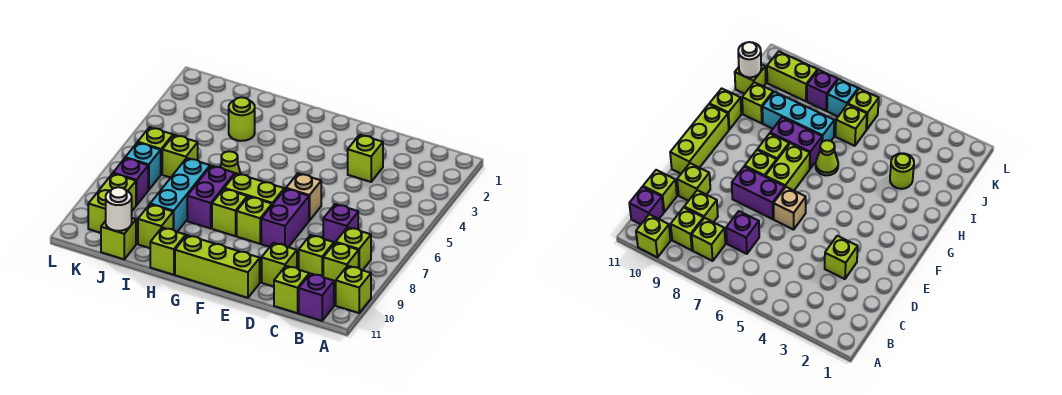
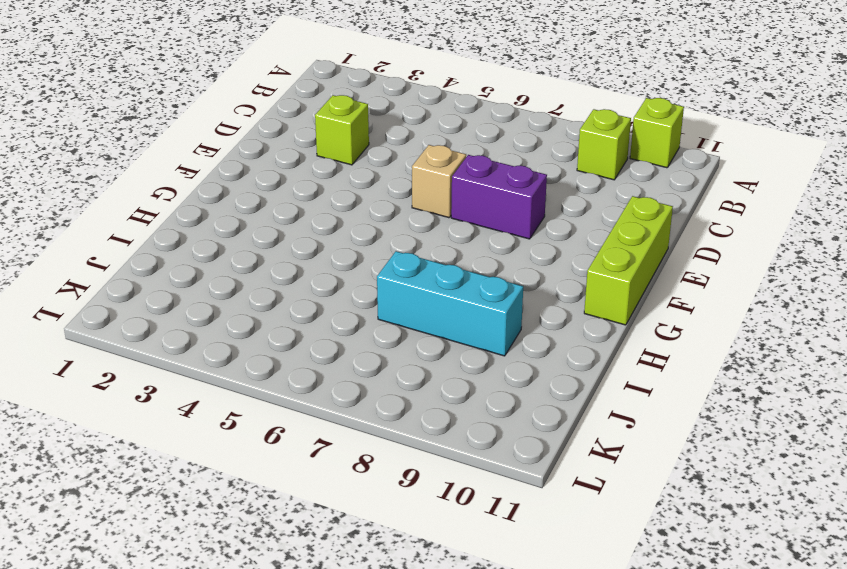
none -> lime brick B8 level 1
none -> purple brick B11 level 1
none -> purple brick C7 level 1

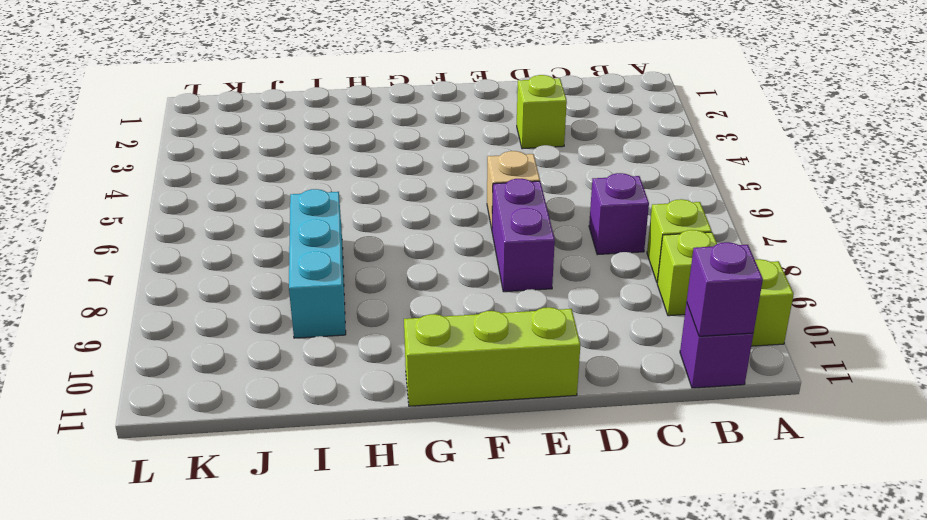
purple brick B11 level 2 -> purple brick K8 level 1
none -> lime brick C9 level 1
none -> lime brick C11 level 1
none -> lime brick D10 level 1

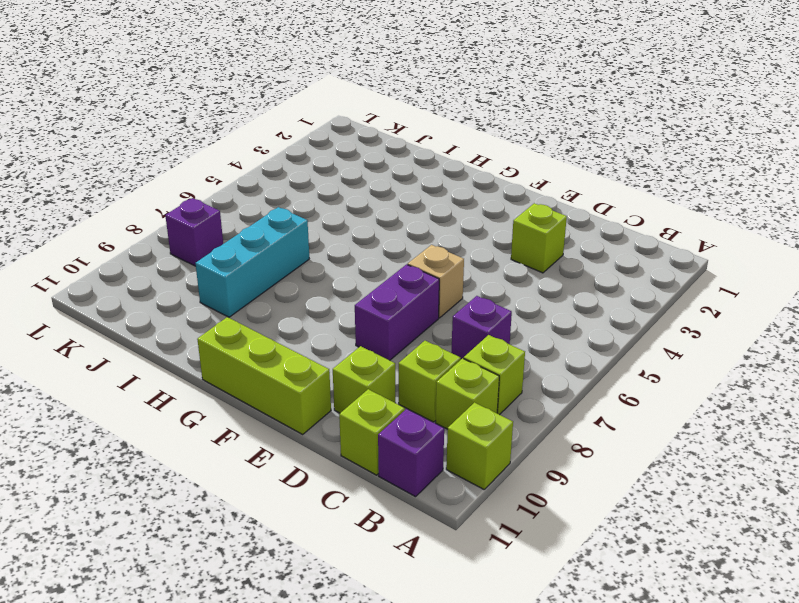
none -> lime brick F7:G7 level 1
none -> lime brick F8 level 1
none -> lime brick G8 level 1

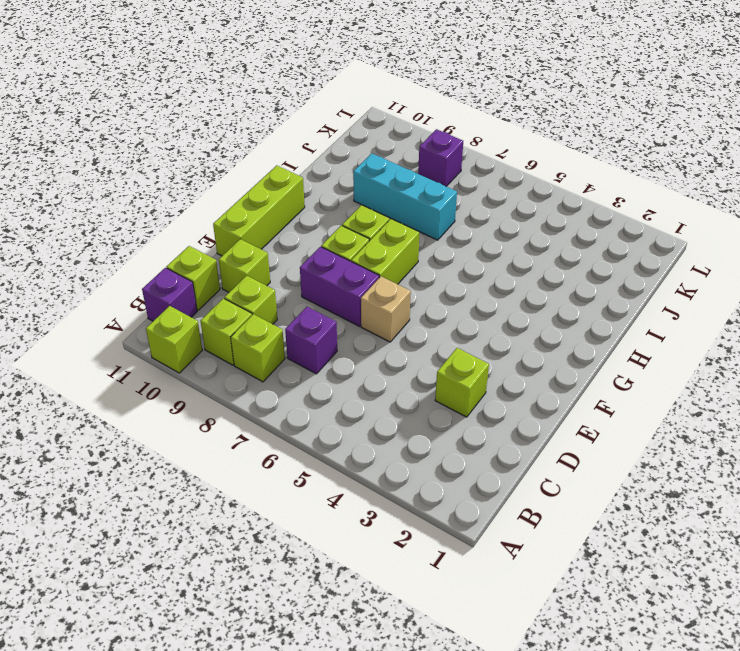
none -> lime cone H6 level 1
none -> purple brick H7:H8 level 1
none -> lime brick H11 level 1

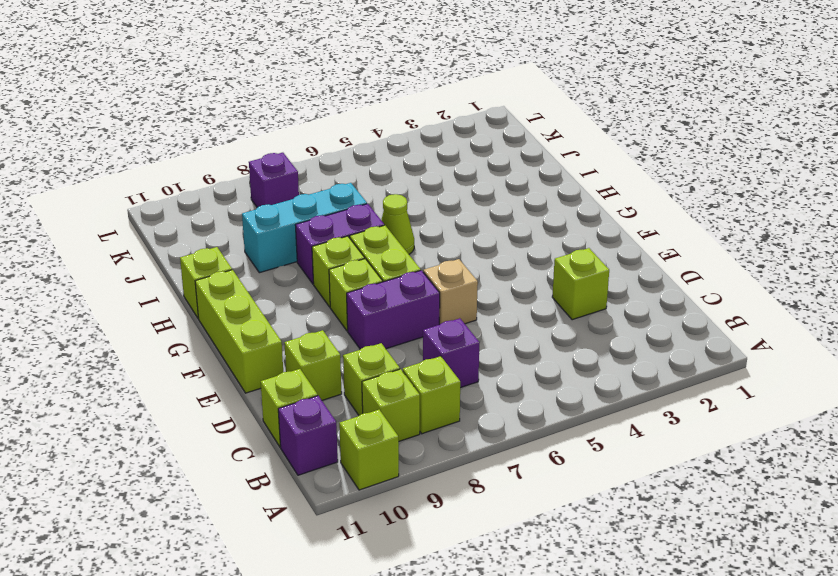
none -> lime round brick I3 level 1
none -> lime brick I10 level 1
none -> lime brick J6 level 1

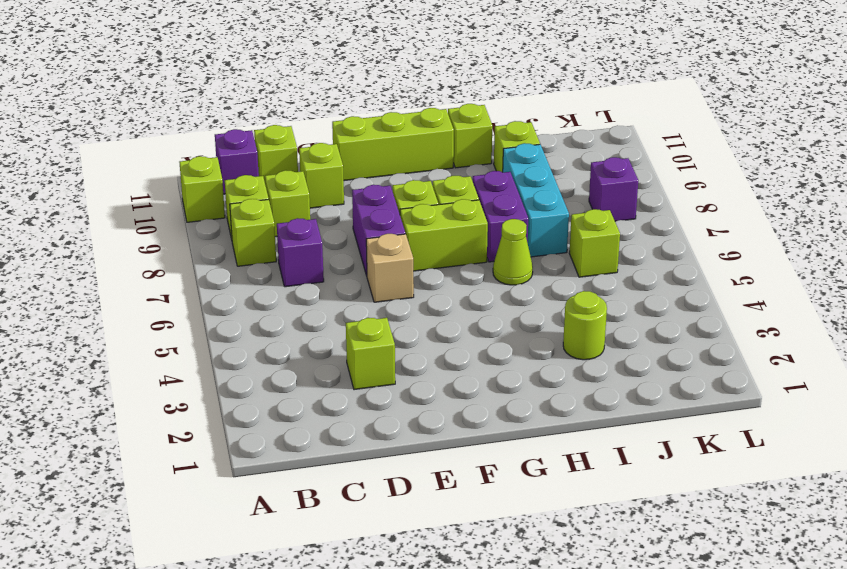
none -> lime brick J11 level 1
none -> lime brick K6 level 1
none -> cyan brick K7 level 1

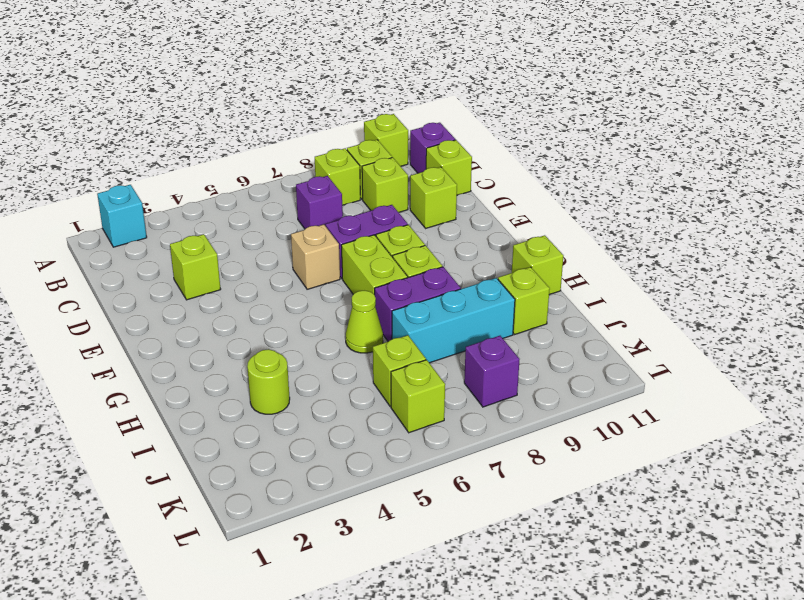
cyan brick A2 level 1 -> cyan brick K7 level 1
none -> lime brick E11:G11 level 1
none -> lime brick J11 level 1
none -> lime brick K9:K10 level 1

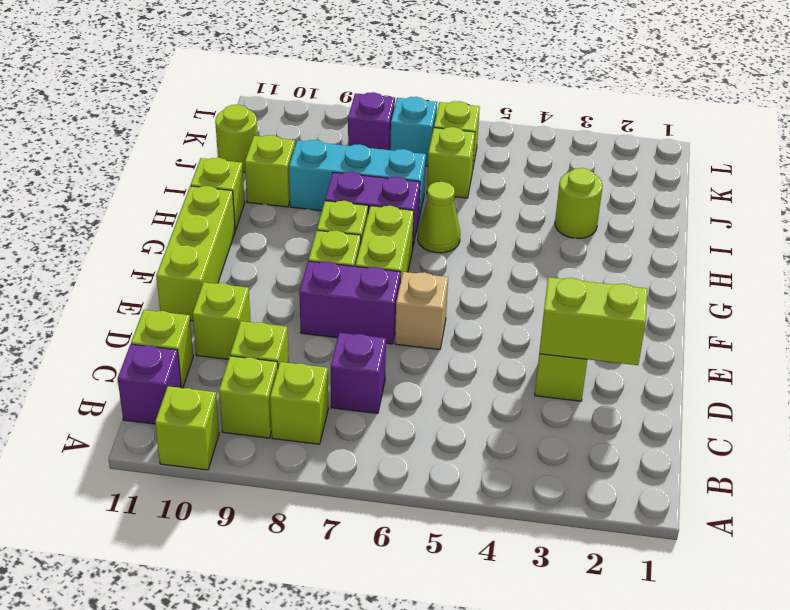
lime brick D2:D3 level 2 -> lime brick K9:K10 level 1
lime round brick J11 level 1 -> lime brick J11 level 1
none -> white round brick J11 level 2

